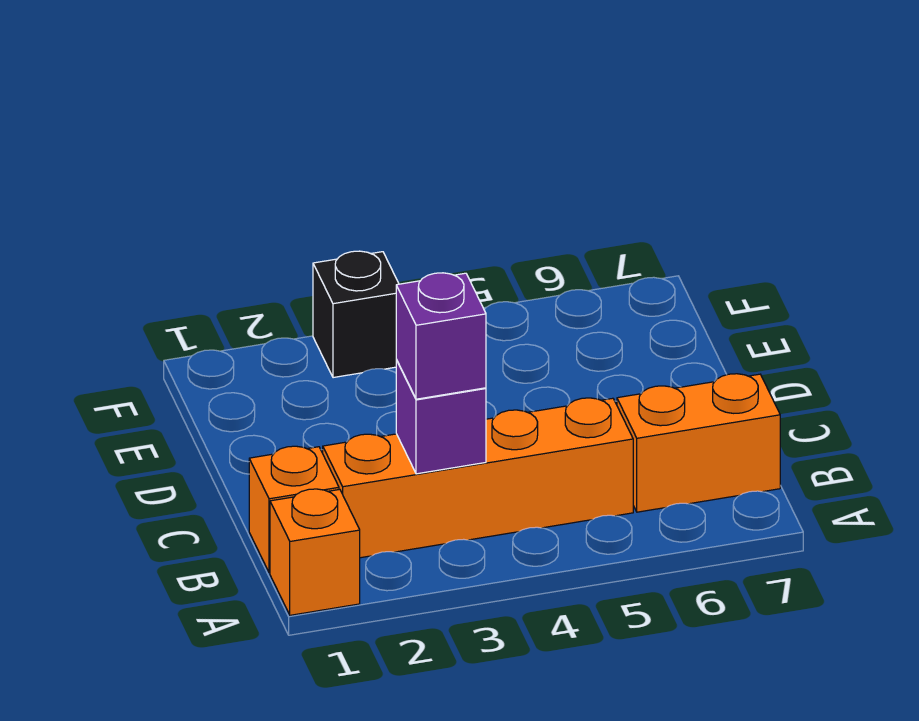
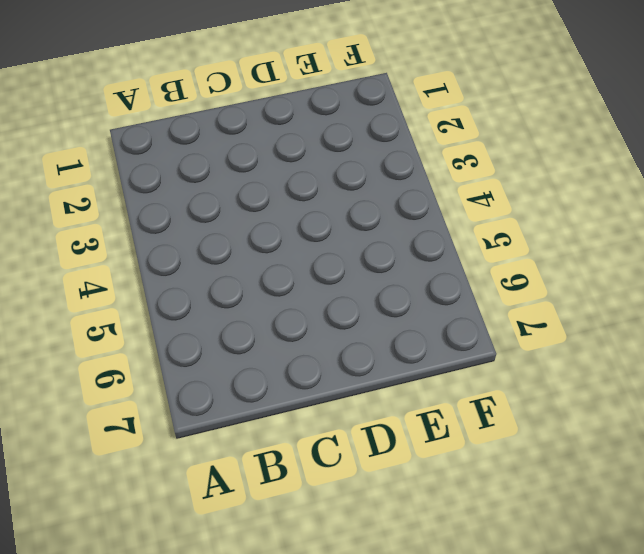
none -> orange brick A1 level 1
none -> orange brick B1 level 1

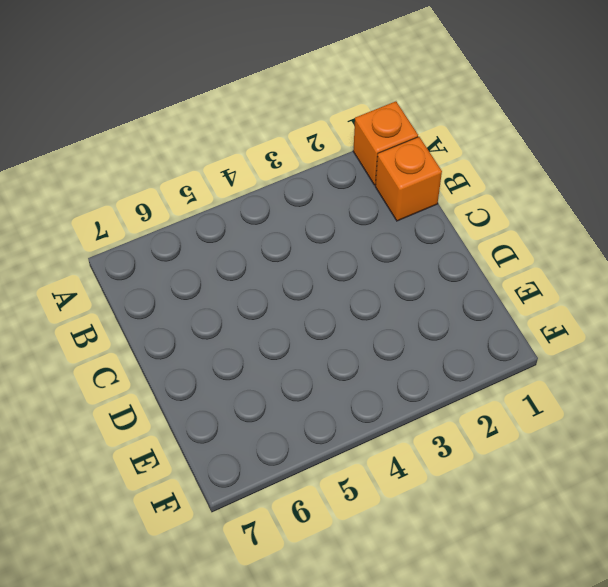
none -> orange brick B2:B5 level 1
none -> orange brick B6:B7 level 1

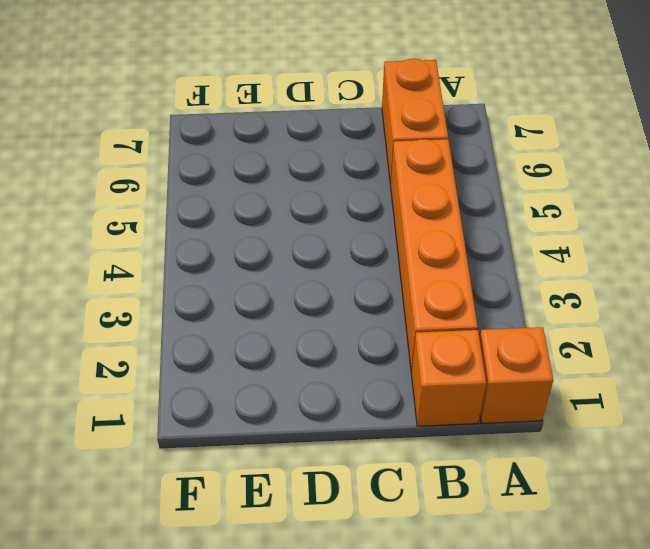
none -> black brick F3 level 1
none -> purple brick B3 level 2

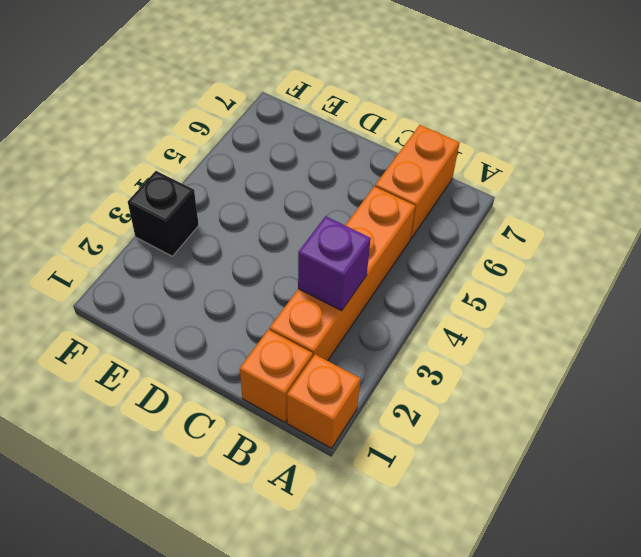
none -> purple brick B3 level 3

